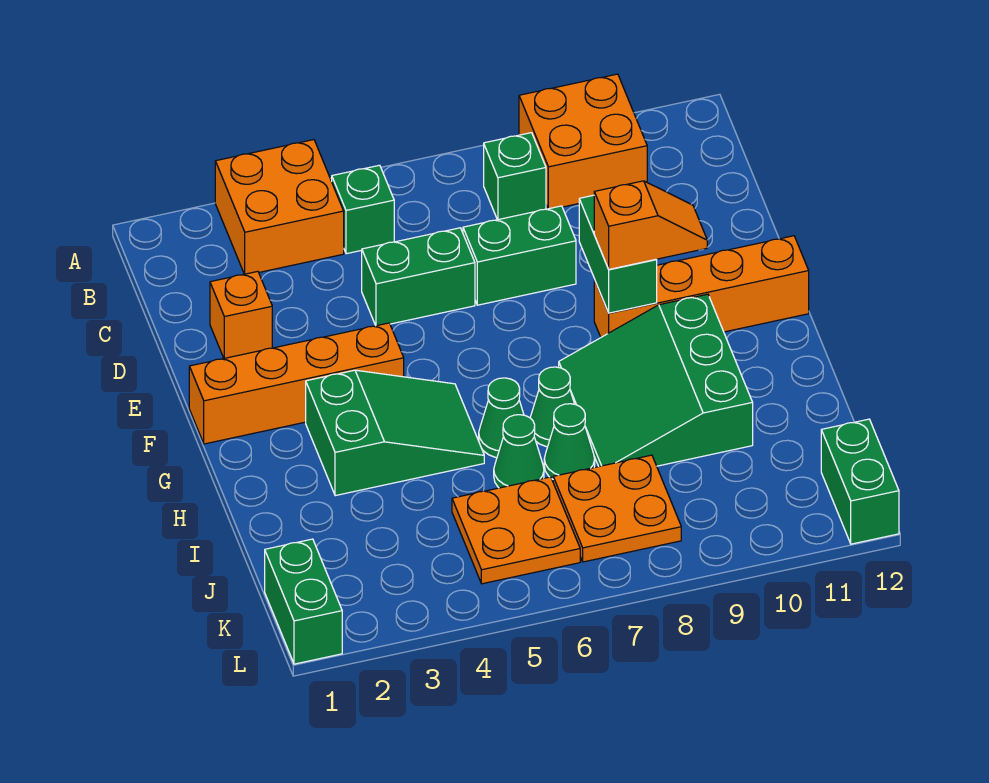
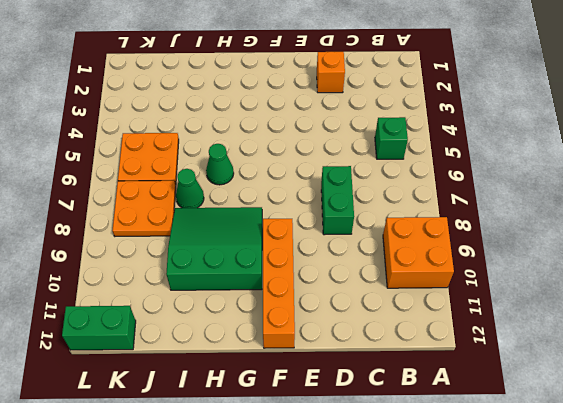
none -> orange brick A3:B4 level 1
none -> green brick B8 level 1
none -> green brick D5:D6 level 1

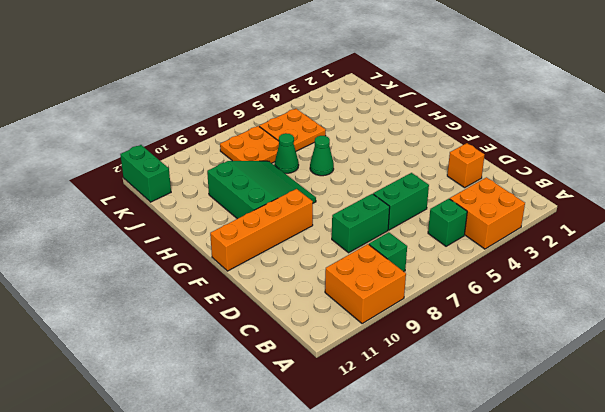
none -> orange brick F1:F4 level 1
none -> green slope G3:H5 level 1 top 3
none -> green cone H7 level 1

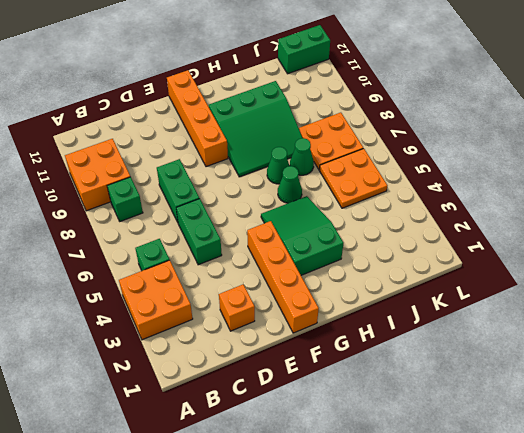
none -> green cone I6 level 1
none -> green brick K1:L1 level 1
none -> green brick E9:F9 level 2

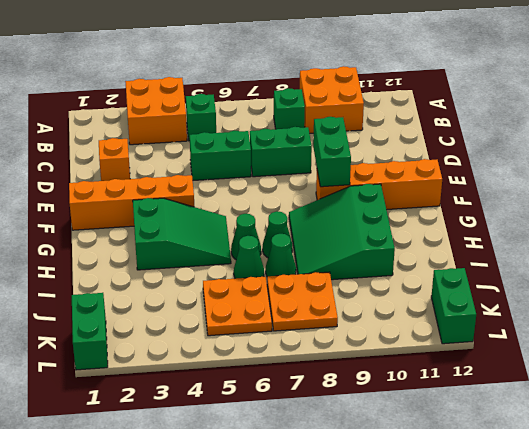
none -> orange slope F9:F10 level 3 top 9

